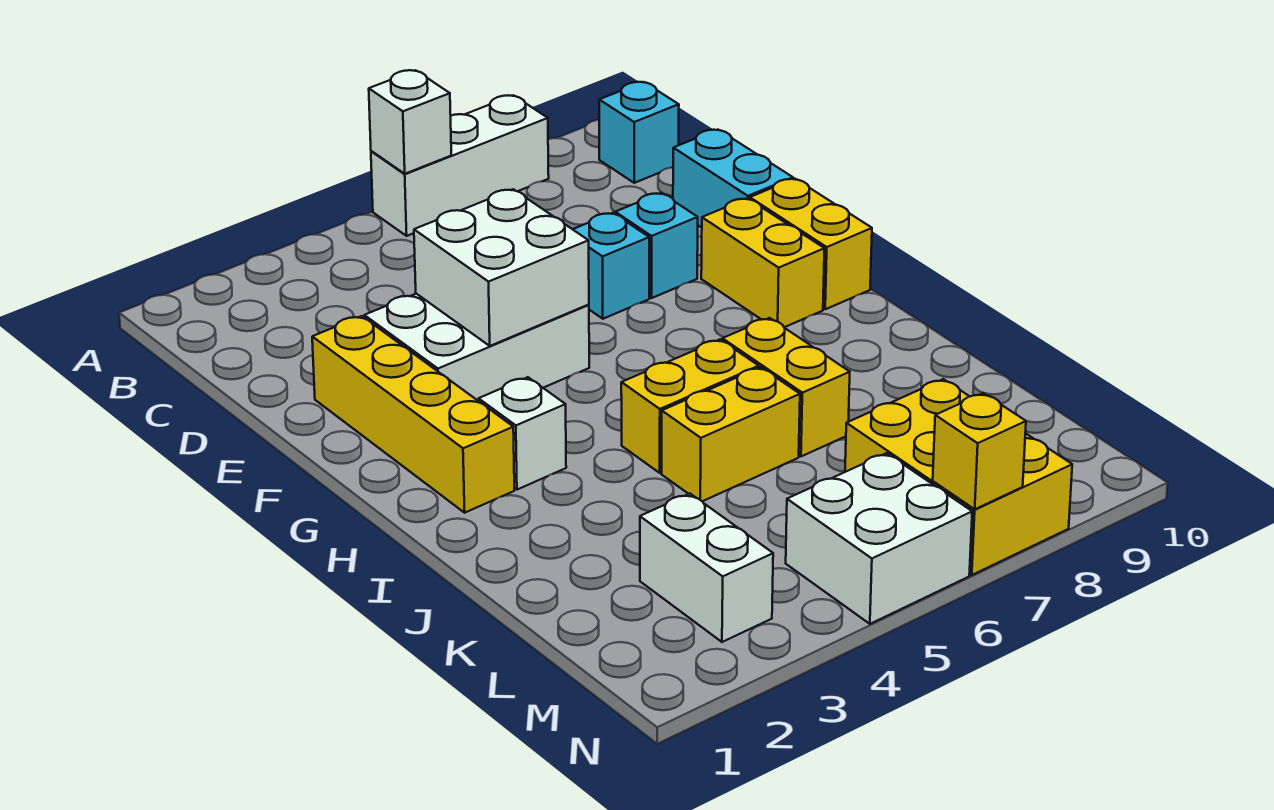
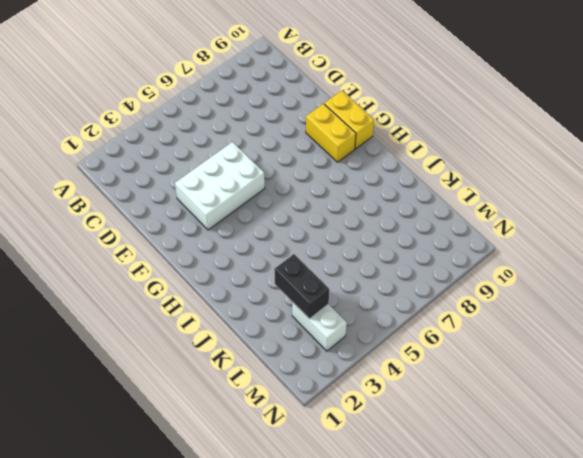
black brick K3:L3 level 2 -> none
none -> white brick A6:A8 level 1
none -> cyan brick B10 level 1
none -> cyan brick D10:E10 level 1

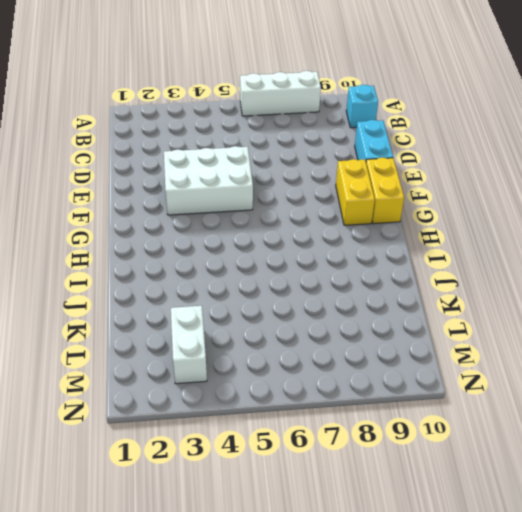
none -> yellow brick E2:H2 level 1
none -> cyan brick E7 level 1
none -> cyan brick E8 level 1

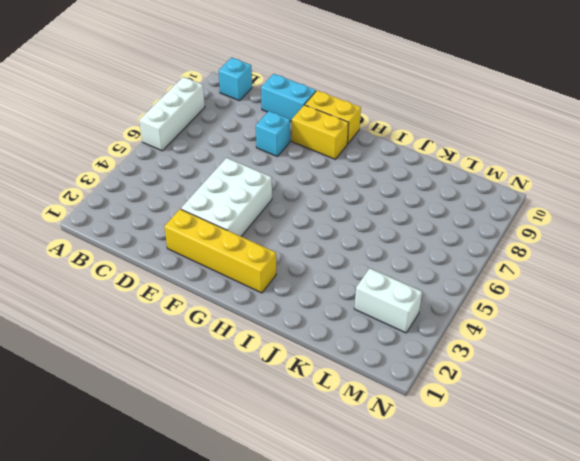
none -> cyan brick E7 level 1
none -> white brick H3 level 1
none -> yellow brick I5:I6 level 1

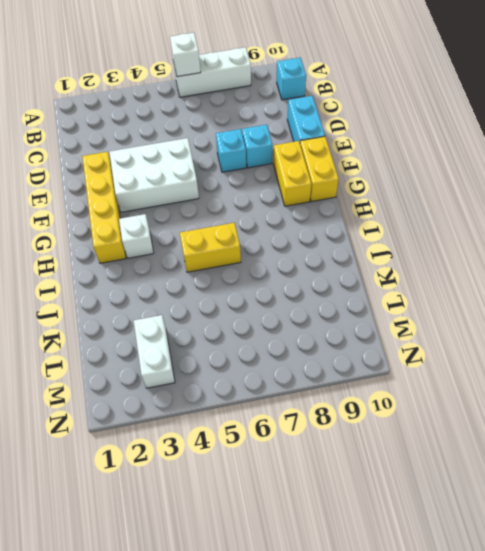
none -> yellow brick I7:J7 level 1
none -> yellow brick J5:J6 level 1
none -> yellow brick L7:N8 level 1

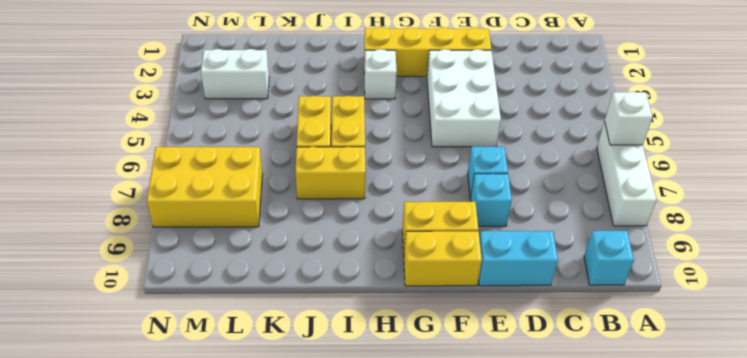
none -> white brick M5:N6 level 1
none -> white brick E4:F5 level 2
none -> yellow brick N7 level 2

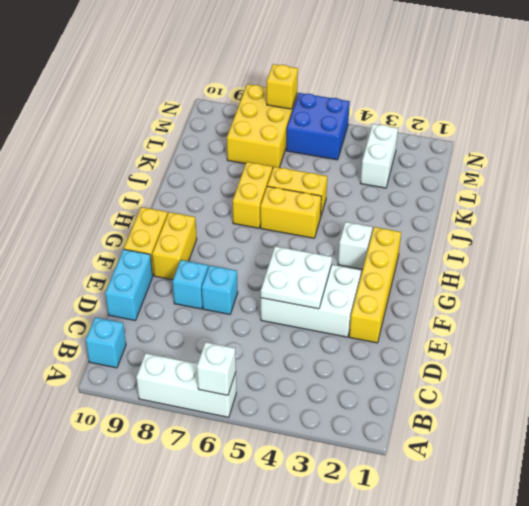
white plate E4:F5 level 2 -> white brick E4:F5 level 2
blue brick M5:N6 level 1 -> white brick M5:N6 level 1

